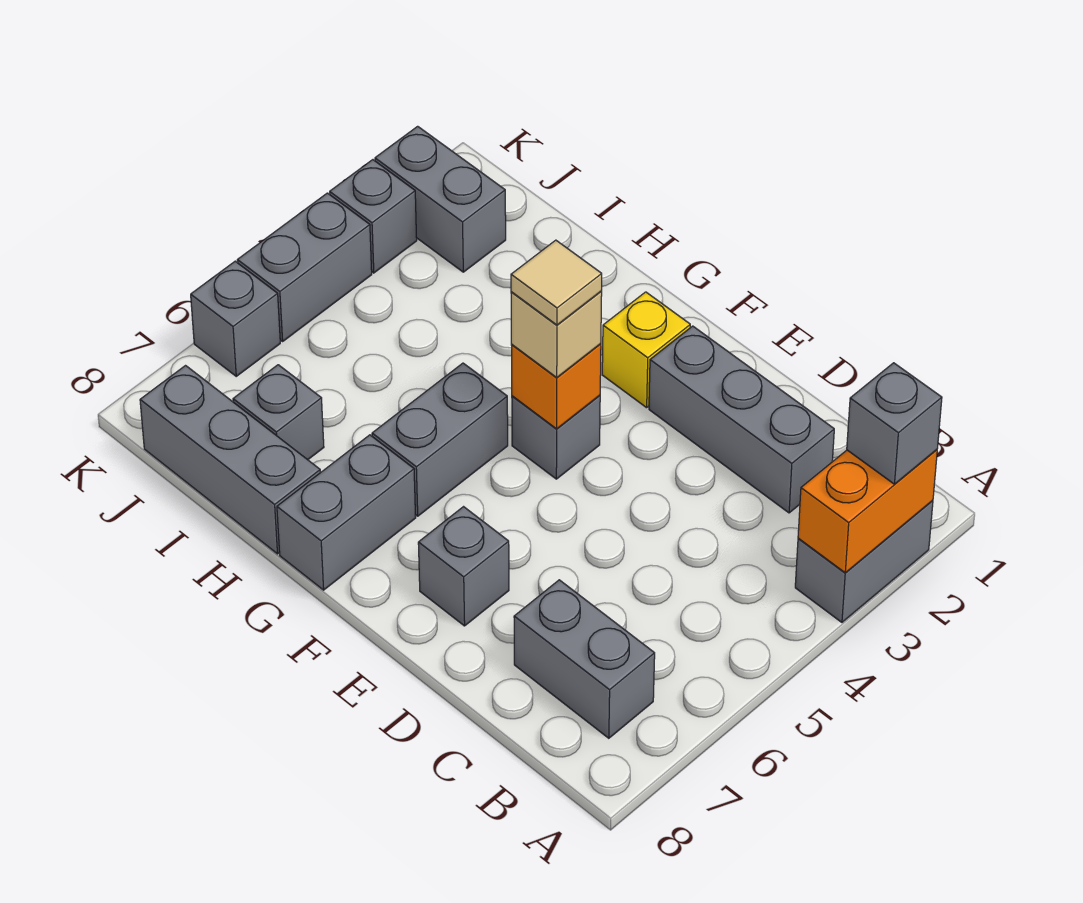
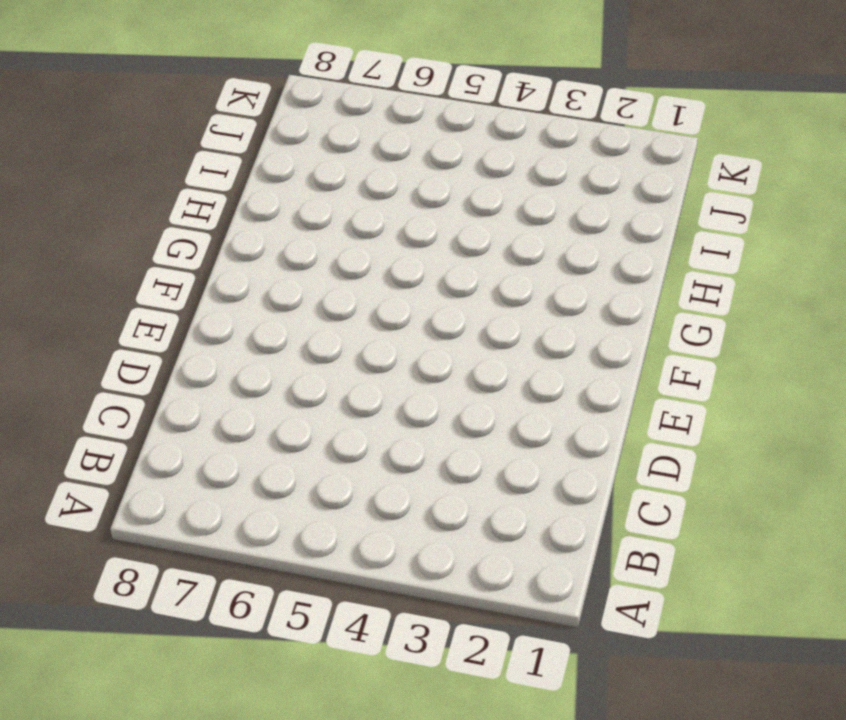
none -> grey brick A2:A3 level 1
none -> grey brick B7:C7 level 1
none -> grey brick C2:E2 level 1

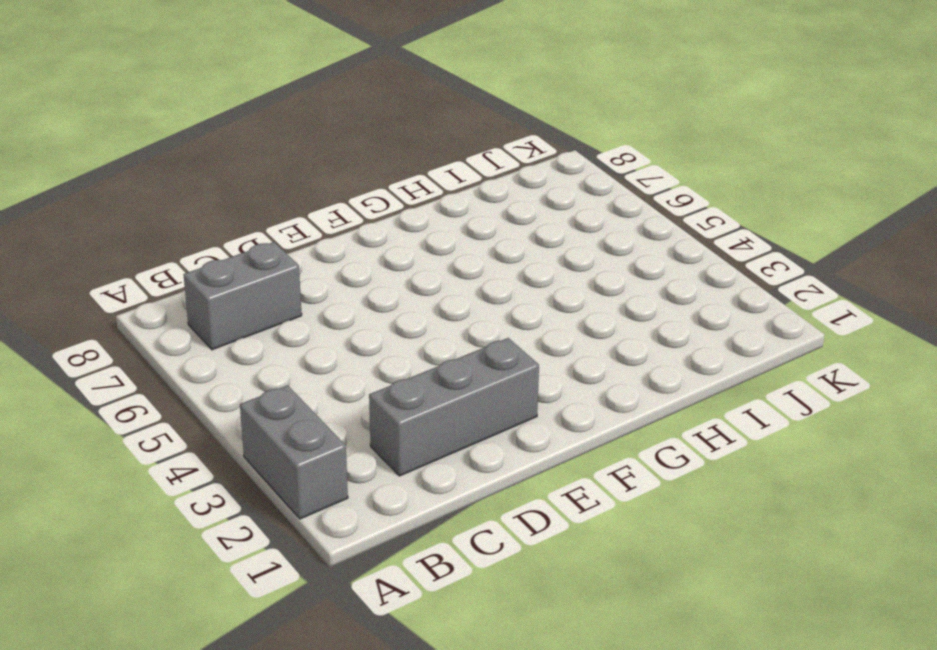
none -> grey brick E7 level 1
none -> yellow brick F2 level 1
none -> grey brick F4 level 1

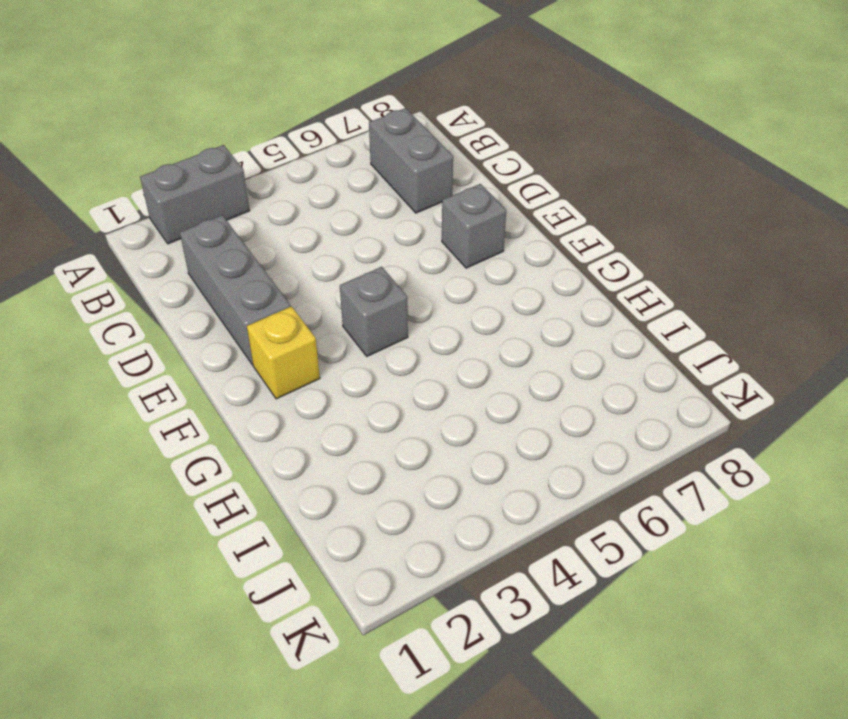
none -> grey brick G5:G6 level 1
none -> grey brick G7:G8 level 1
none -> grey brick H8:J8 level 1

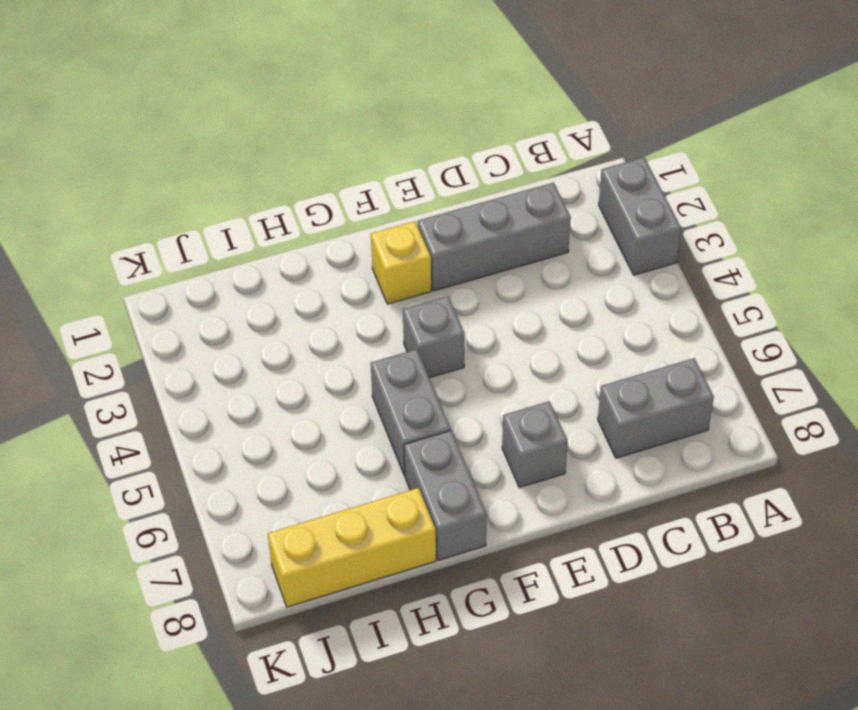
yellow brick H8:J8 level 1 -> grey brick H8:J8 level 1
none -> grey brick I7 level 1
none -> grey brick J2:K2 level 1
none -> grey brick K3 level 1

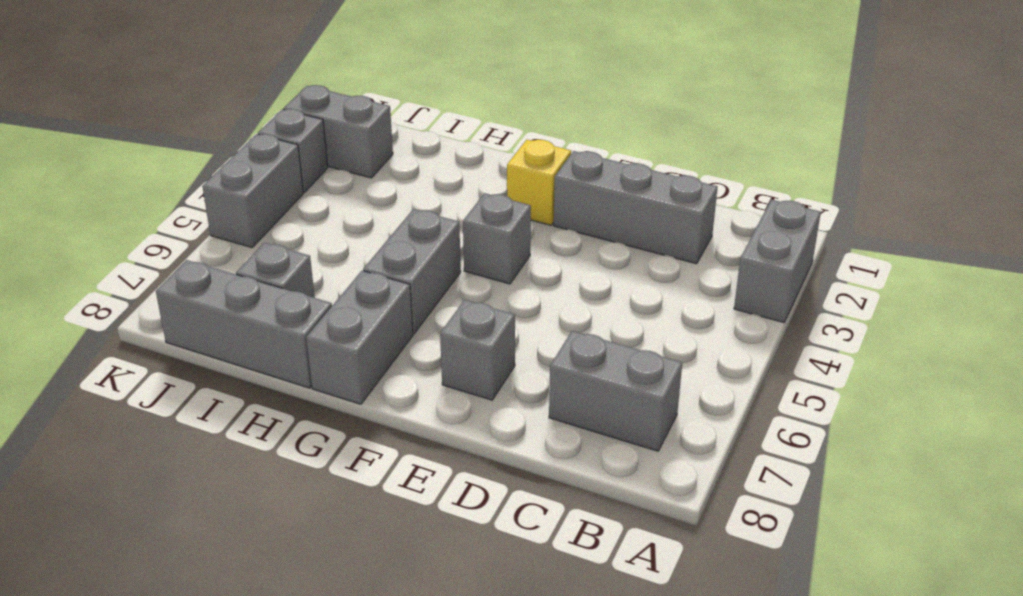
none -> grey brick K6 level 1
none -> orange brick A2:A3 level 2
none -> orange brick F4 level 2

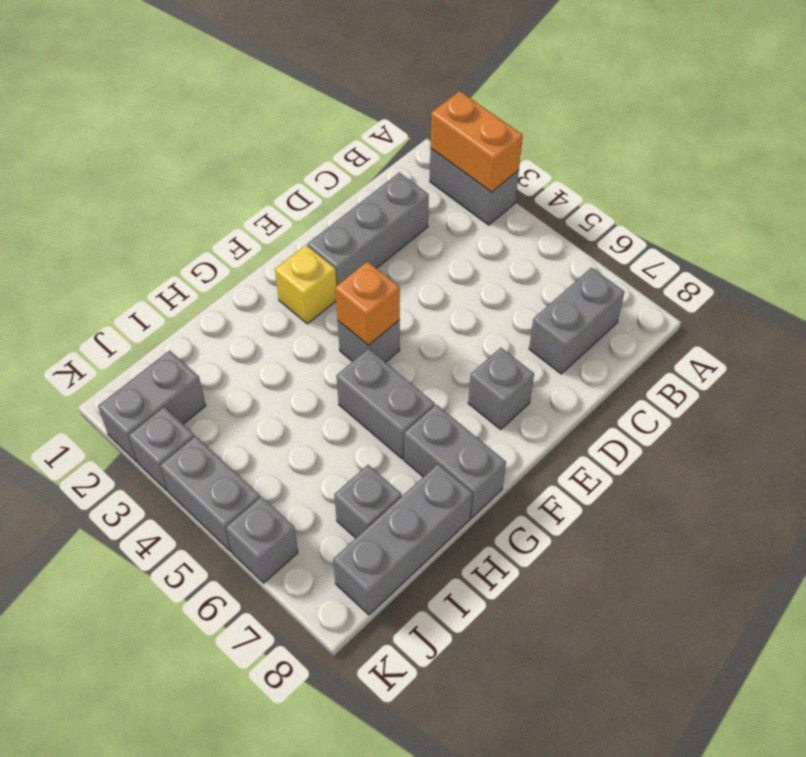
none -> grey brick A2 level 3
none -> tan brick F4 level 3
none -> tan tile F4 level 4

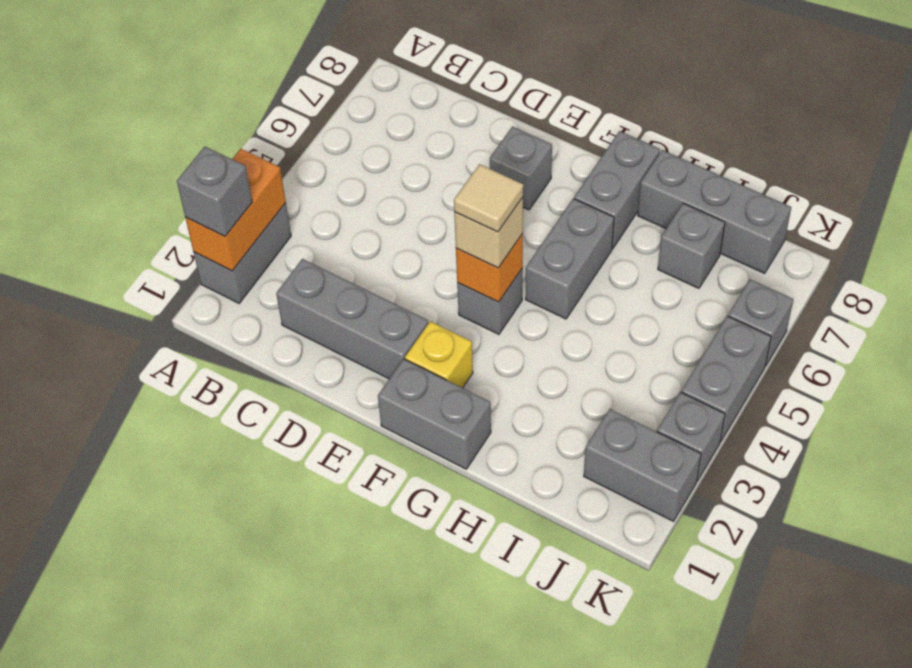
grey brick F1:G1 level 1 -> grey brick B7:C7 level 1

